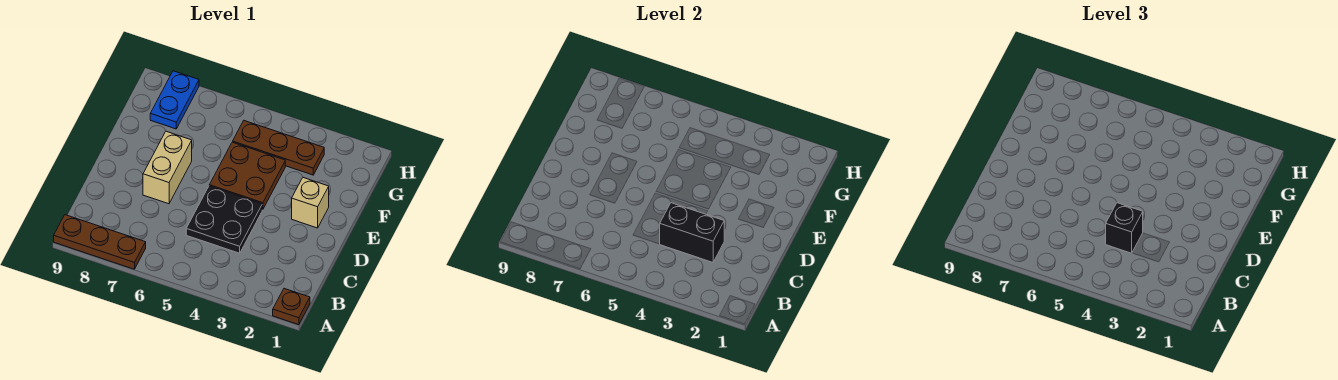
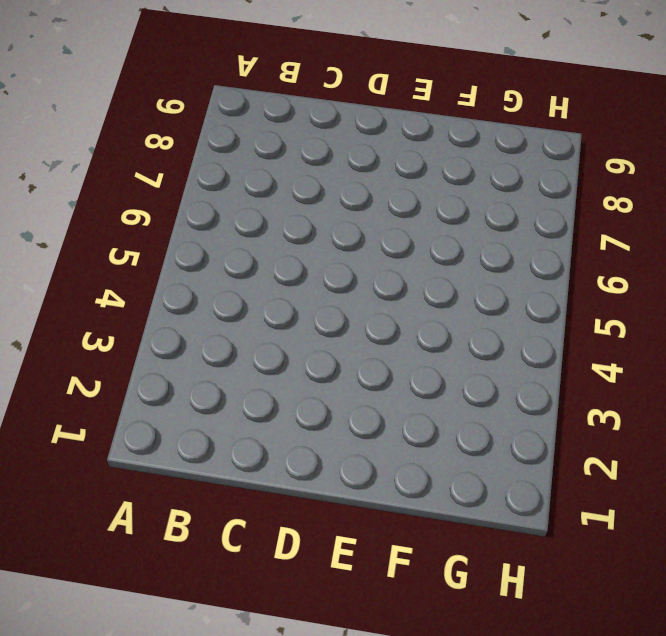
none -> brown plate A1 level 1
none -> brown plate A7:A9 level 1

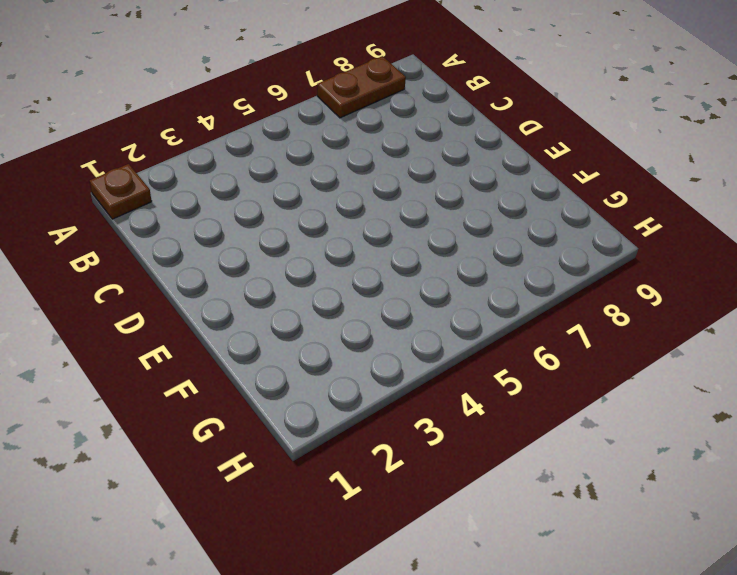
brown plate A7:A8 level 1 -> brown plate A7:A9 level 1
none -> black plate C4:D5 level 1
none -> tan brick D7:E7 level 1

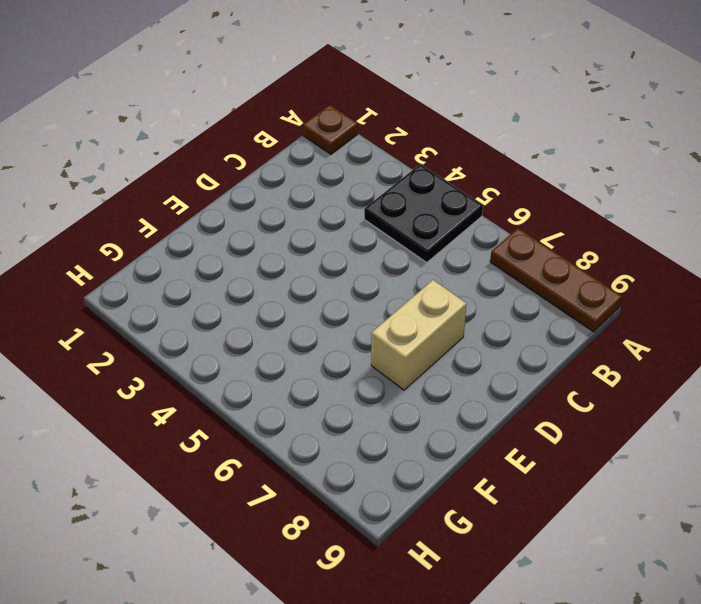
black plate A4:B5 level 1 -> black plate C4:D5 level 1
none -> tan brick E2 level 1
none -> brown plate E4:F5 level 1

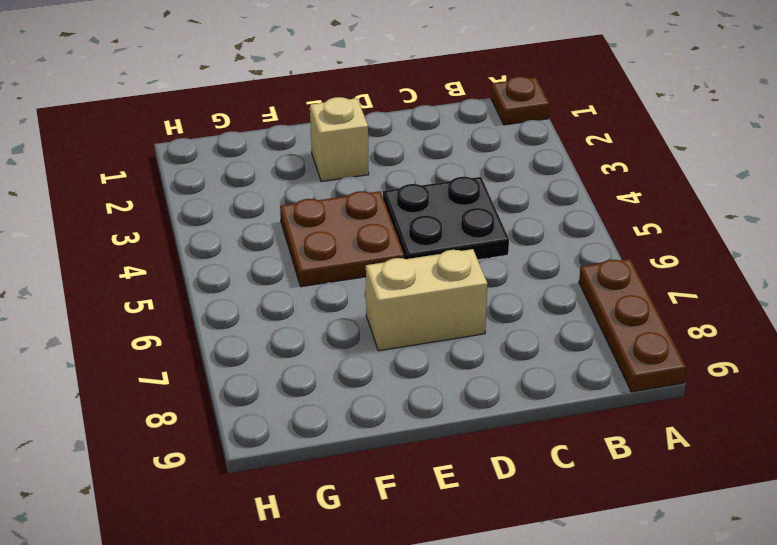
none -> brown plate G3:G5 level 1
none -> blue plate G8:H8 level 1

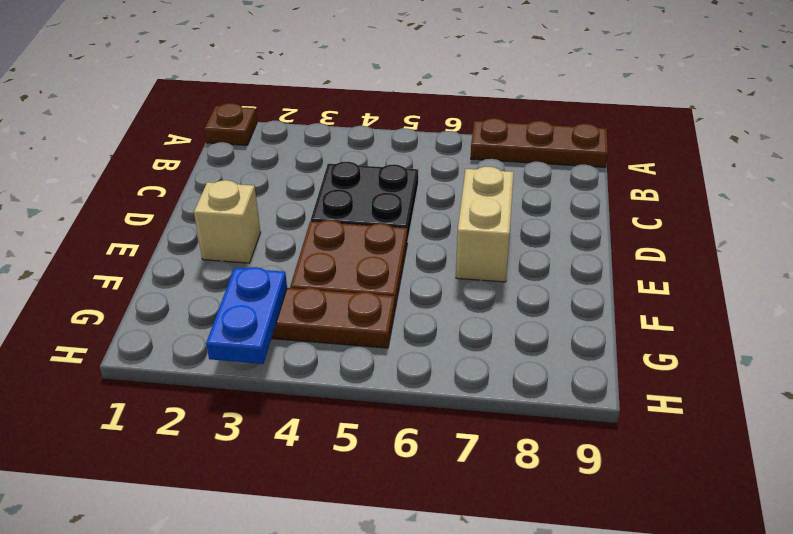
blue plate G3:H3 level 2 -> blue plate G8:H8 level 1
none -> black brick C3:C4 level 2
none -> black brick C4 level 3

